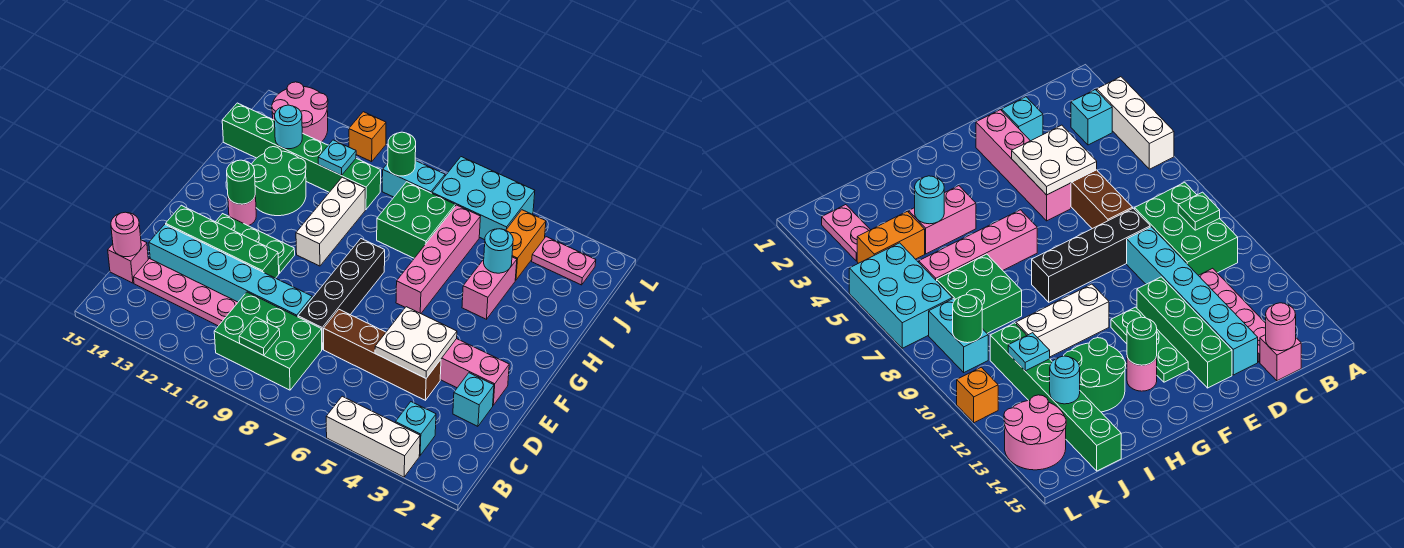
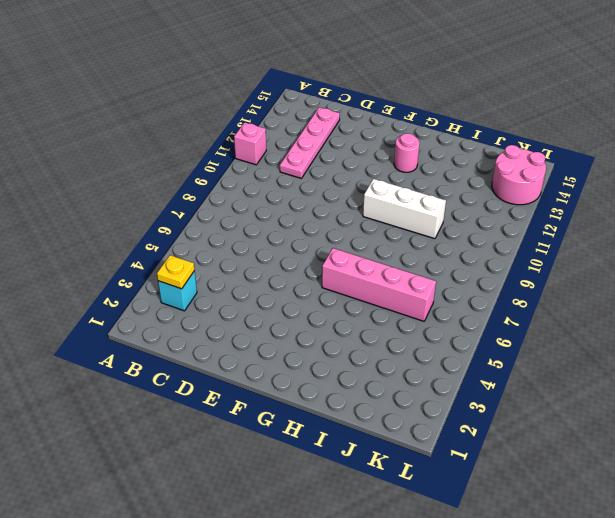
pink brick A11 level 1 -> pink brick C15 level 1
yellow plate B3 level 2 -> none
none -> white brick A3:A5 level 1
none -> green brick B8:C10 level 1
none -> cyan brick D2 level 1
none -> brown brick D4:D7 level 1

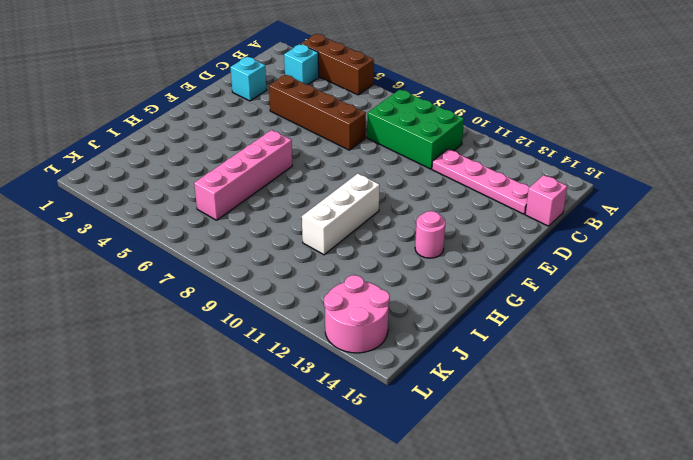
brown brick A3:A5 level 1 -> white brick A3:A5 level 1
none -> black brick D8:G8 level 1
none -> cyan brick D9:D14 level 1
none -> pink brick E2:E5 level 1
none -> green brick E11:E14 level 1

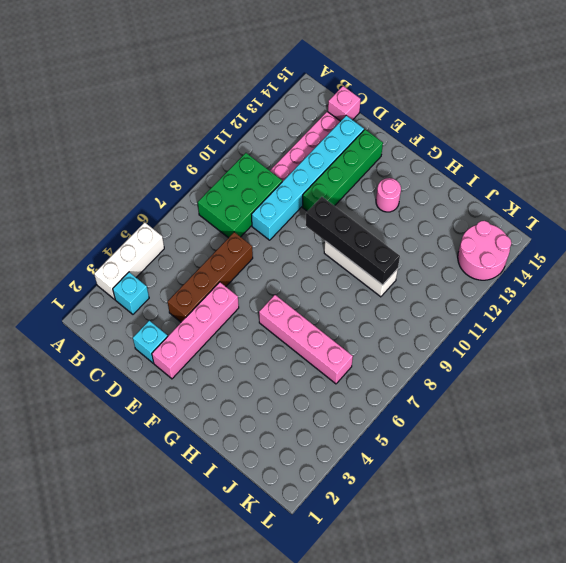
black brick F10:I10 level 2 -> black brick D8:G8 level 1
none -> green plate F11:F13 level 1
none -> pink brick H4:I4 level 1
none -> green round brick H12:I13 level 1
none -> green brick I7:J8 level 1

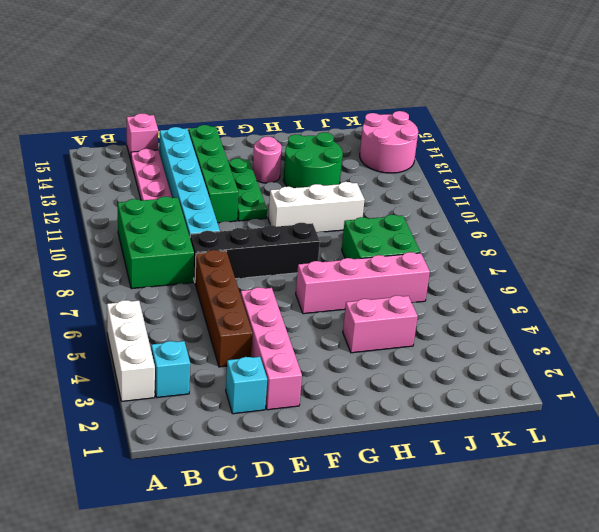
none -> orange brick J4:K4 level 1
none -> green brick J10:J15 level 1
none -> pink plate K2:K3 level 1
none -> cyan brick K5:L7 level 1

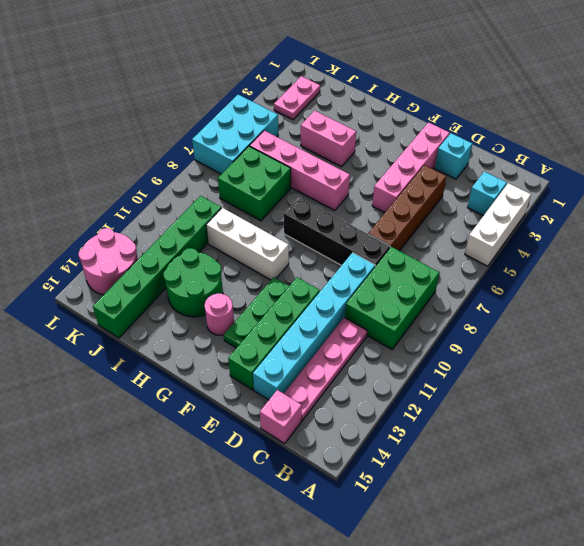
none -> orange brick J4:K4 level 1
none -> cyan brick K8:K9 level 1
none -> orange brick L11 level 1
none -> green plate B9 level 2

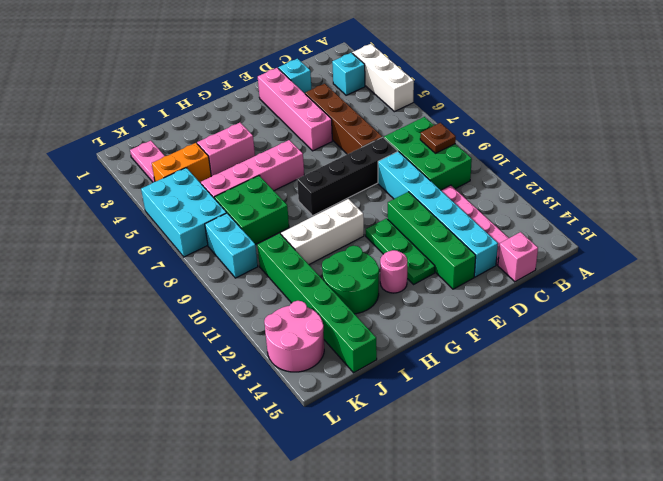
brown plate B9 level 2 -> green plate B9 level 2
none -> orange brick L11 level 1
none -> pink round brick C15 level 2
none -> white plate D4:E5 level 2
none -> green round brick G13 level 2

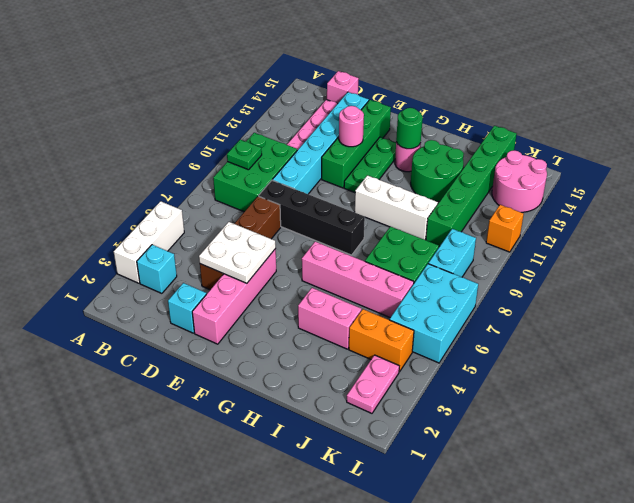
pink round brick E12 level 2 -> pink round brick C15 level 2
none -> cyan round brick I4 level 2
none -> cyan plate J11 level 2
none -> cyan round brick J13 level 2
none -> green round brick K9 level 2

